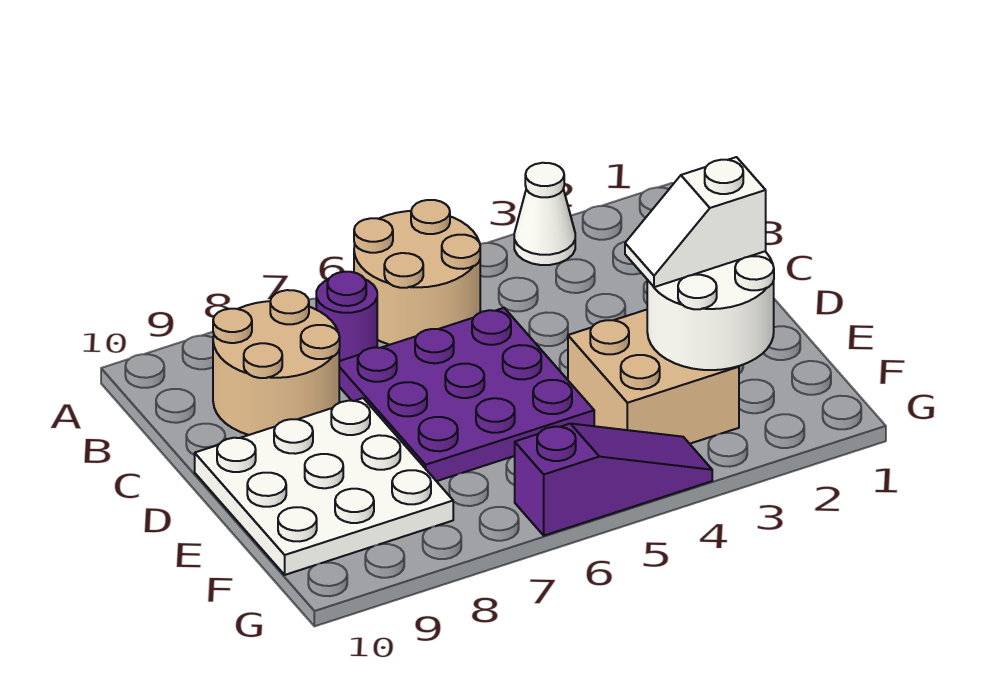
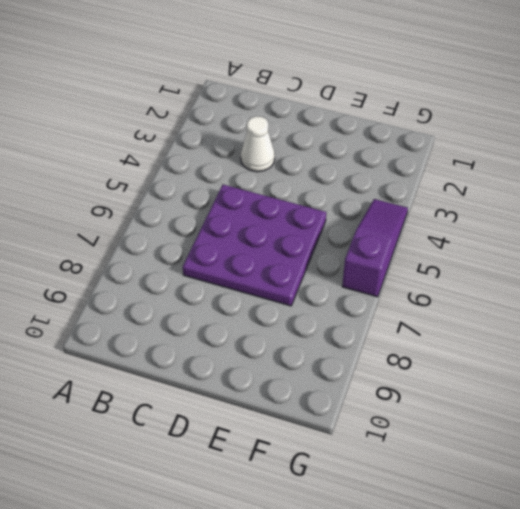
white cone C3 level 1 -> white cone A3 level 1
none -> tan round brick A5:B6 level 1
none -> purple round brick B7 level 1

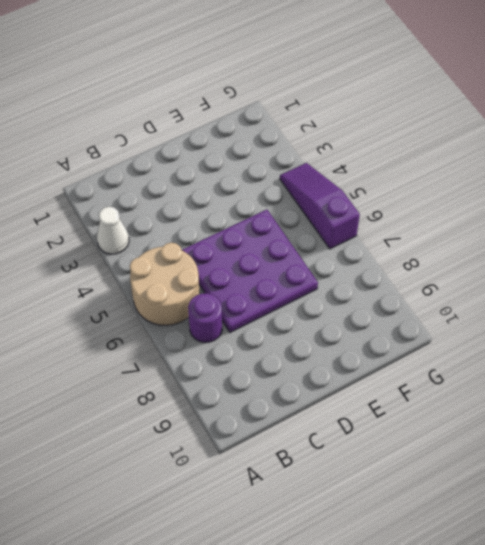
none -> tan round brick B8:C9 level 1
none -> white plate D8:F10 level 1

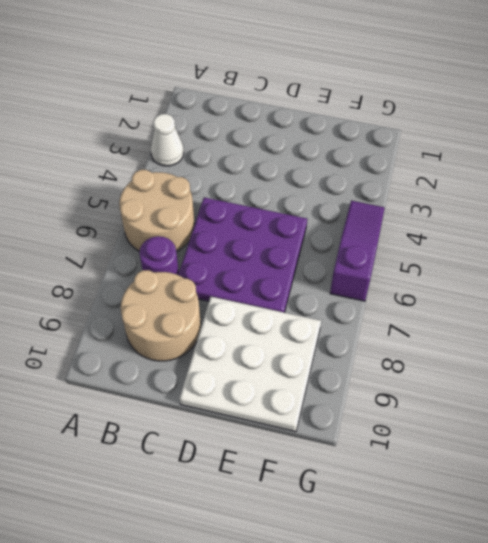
none -> tan brick E3:F4 level 1
none -> white round brick E2:F3 level 2

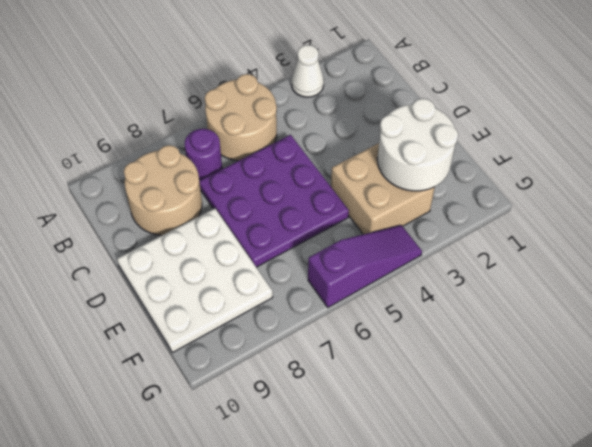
none -> white slope E2:E3 level 3 top 2

